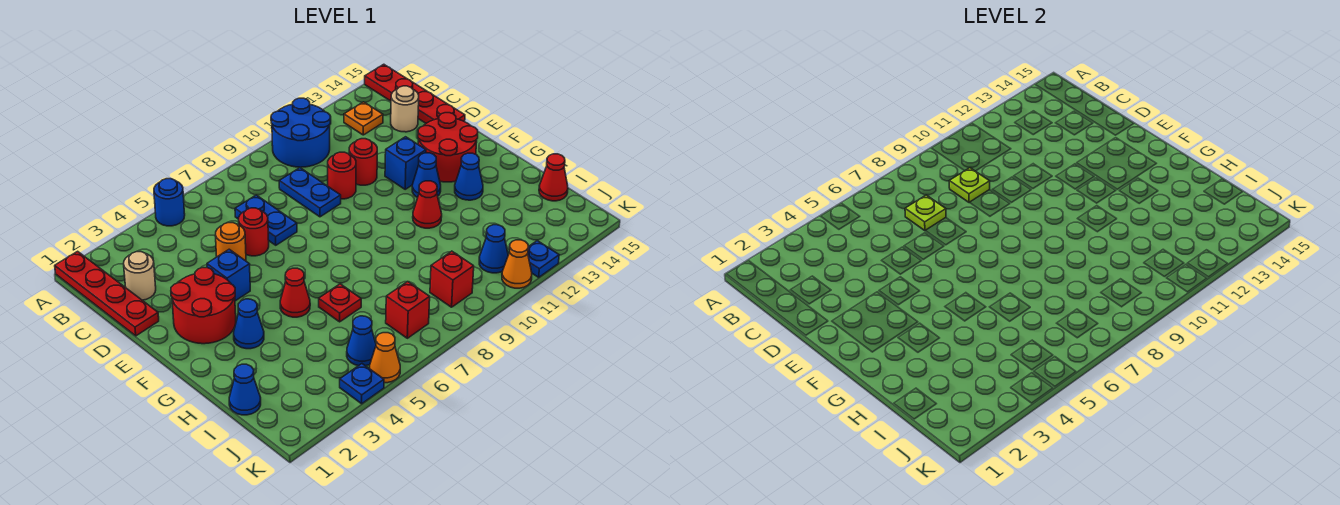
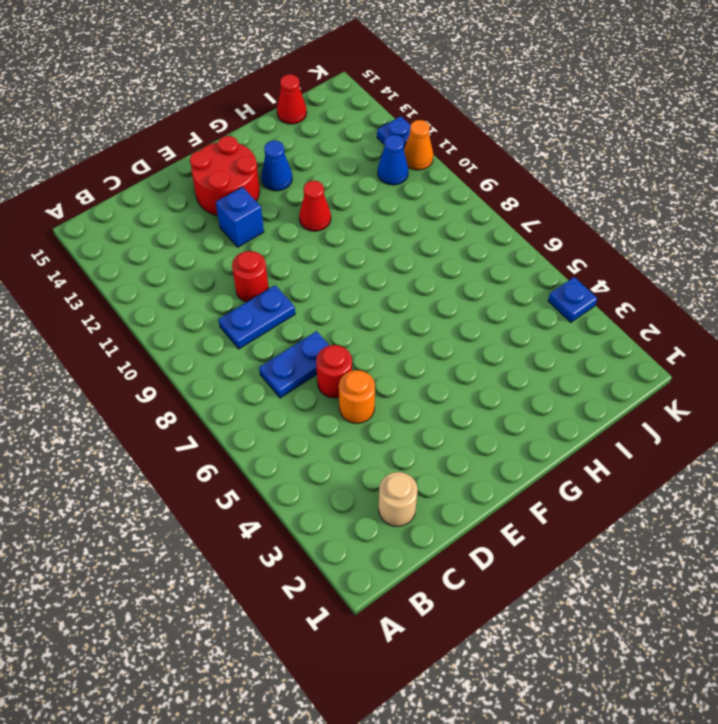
none -> red plate A1:D1 level 1
none -> blue round brick A5 level 1
none -> blue round brick A10:B11 level 1
none -> red plate A15:D15 level 1

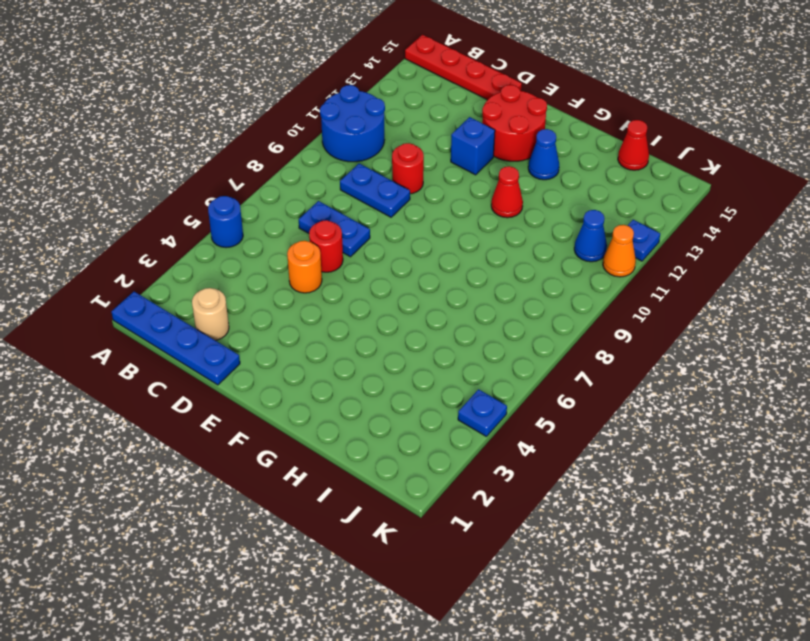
blue plate A1:D1 level 1 -> red plate A1:D1 level 1
none -> orange plate B13 level 1
none -> tan round brick C14 level 1
none -> red round brick D11 level 1
none -> red round brick E2:F3 level 1

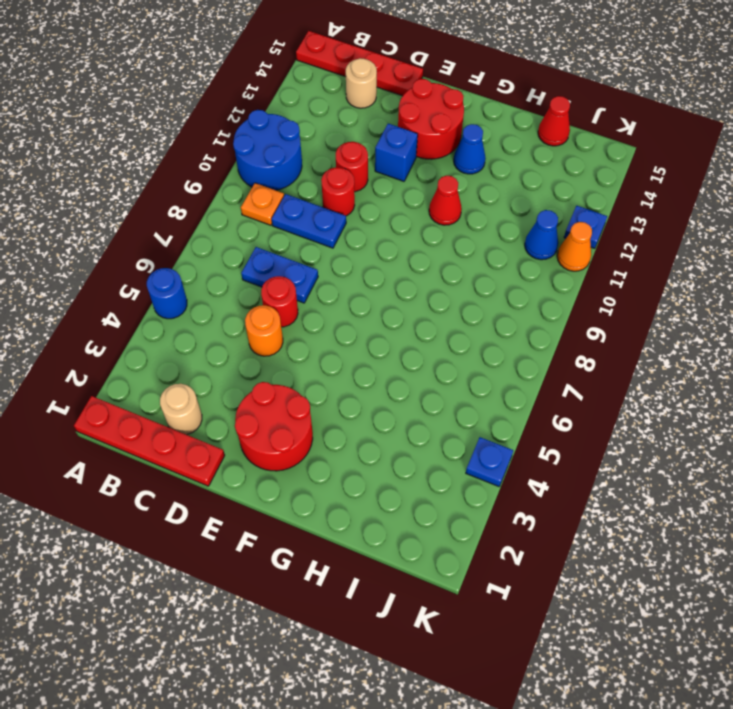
orange plate B9 level 1 -> orange plate B13 level 1
none -> blue brick E4 level 1
none -> blue cone F12 level 1
none -> blue cone G3 level 1
none -> red cone G5 level 1

